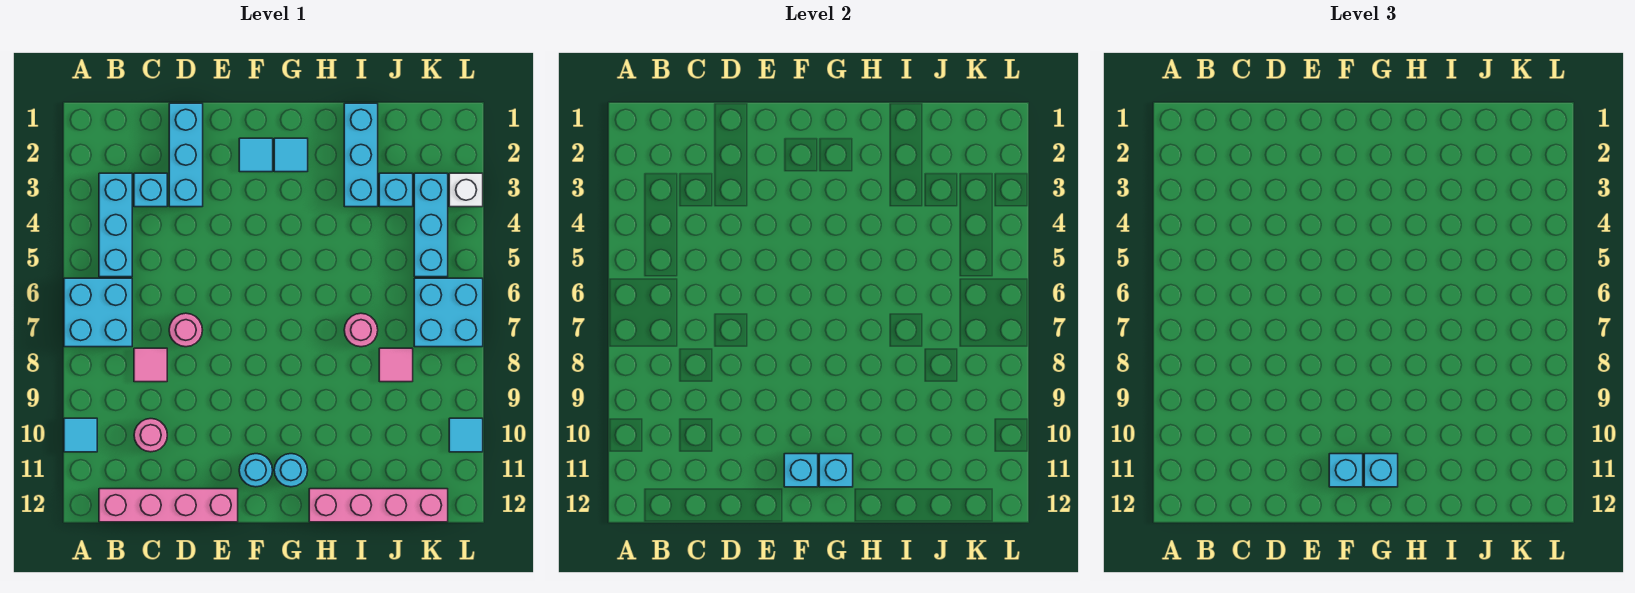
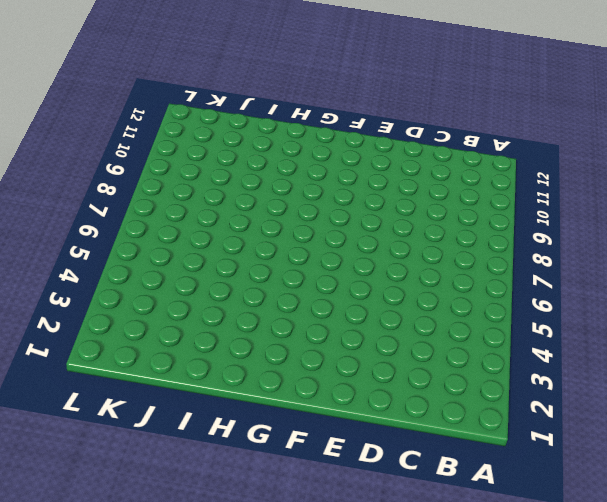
none -> cyan brick A6:B7 level 1
none -> cyan tile A10 level 1
none -> cyan brick B3:B5 level 1

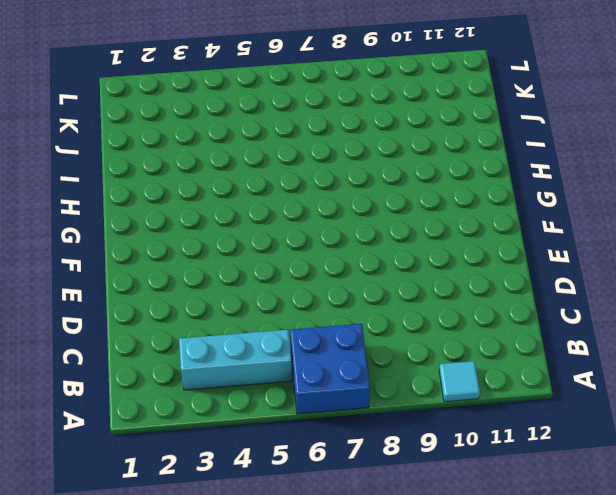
blue brick A6:B7 level 1 -> cyan brick A6:B7 level 1
none -> pink brick B12:E12 level 1
none -> cyan brick C3 level 1
none -> pink tile C8 level 1

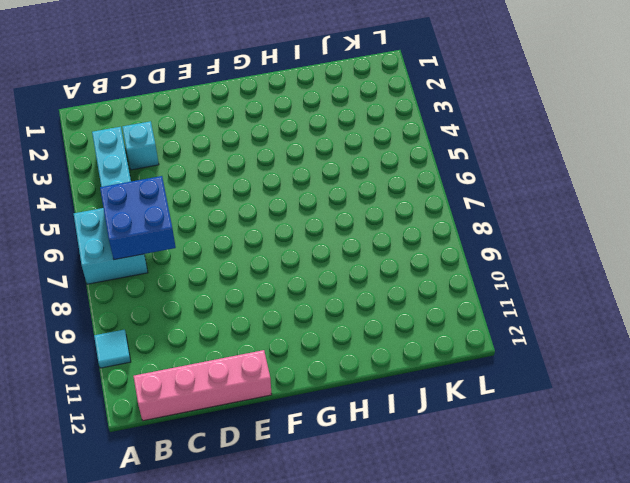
blue brick B6:C7 level 2 -> none
none -> pink tile C8 level 1
none -> pink round brick C10 level 1
none -> cyan brick D1:D3 level 1

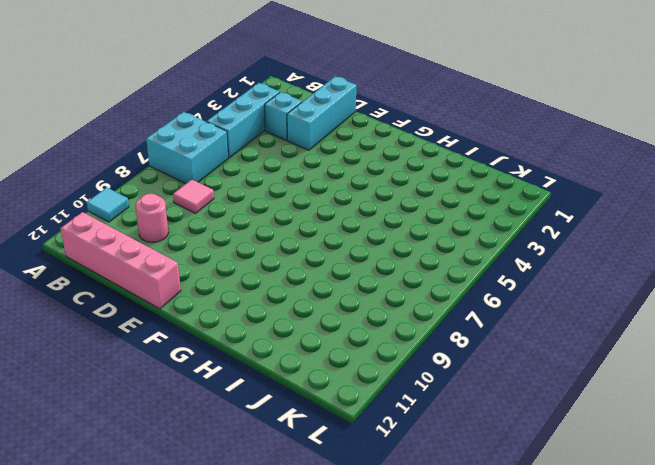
none -> pink round brick D7 level 1
none -> cyan tile F2 level 1
none -> cyan round brick F11 level 1

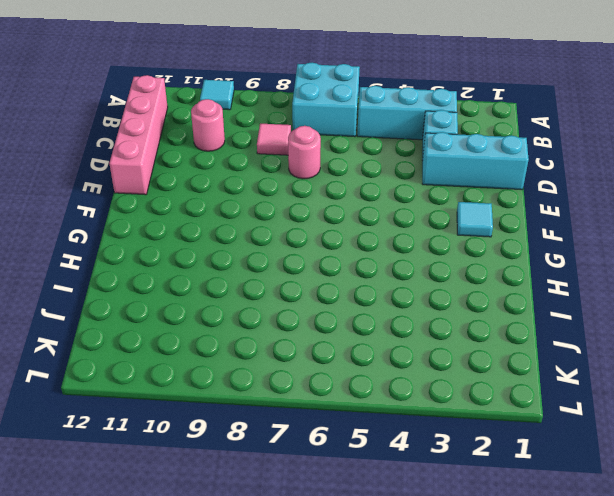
none -> cyan round brick F11 level 1
none -> cyan tile G2 level 1
none -> cyan round brick G11 level 1

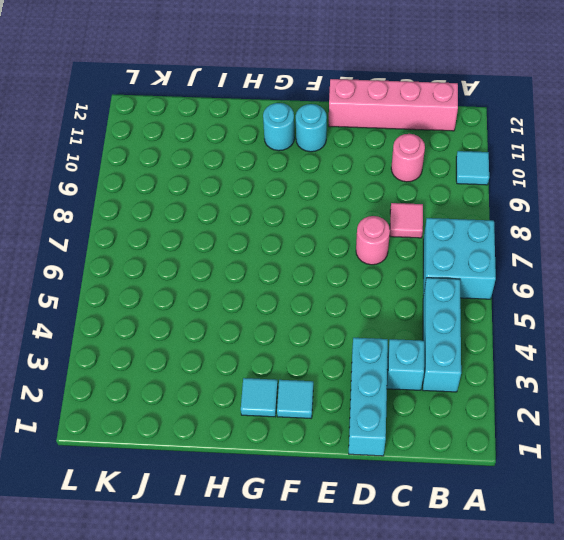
none -> pink brick H12:K12 level 1
none -> cyan brick I1:I3 level 1
none -> pink round brick I7 level 1

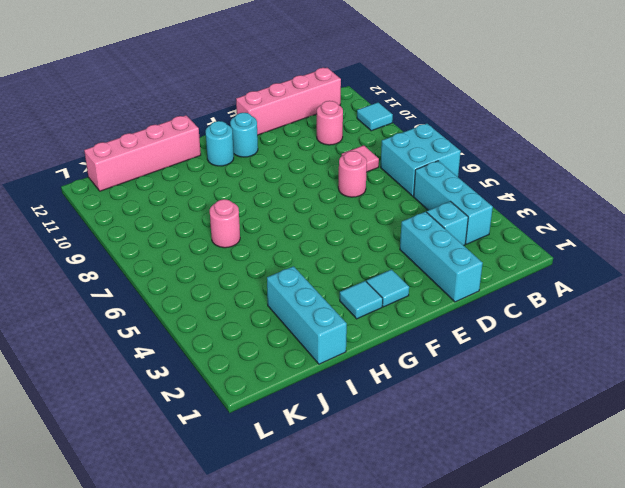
none -> cyan brick J3 level 1
none -> pink tile J8 level 1
none -> cyan brick K3:K5 level 1

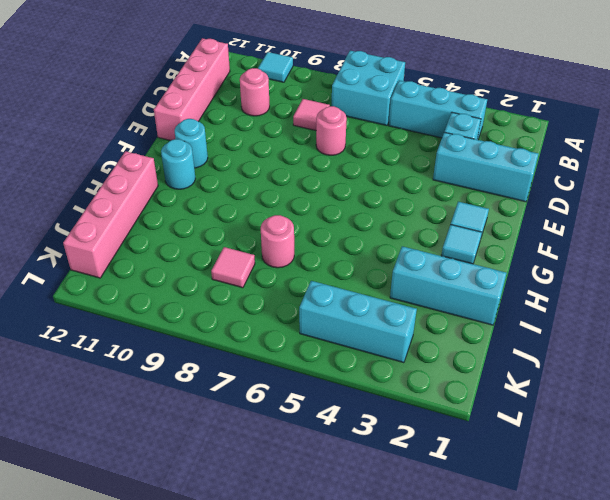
none -> cyan brick J3 level 1
none -> cyan brick K6:L7 level 1
none -> white brick L3 level 1

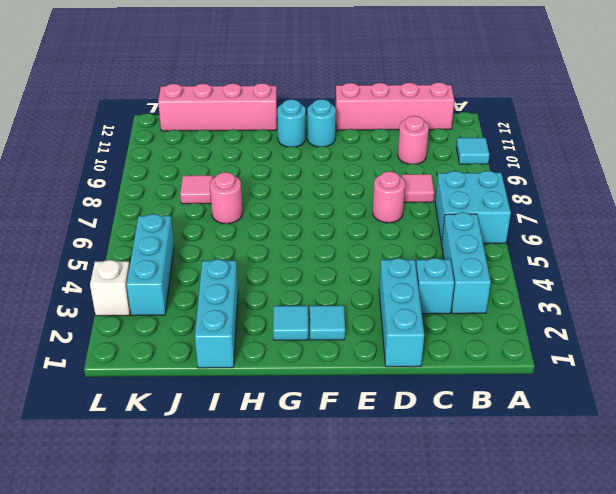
none -> cyan brick J3 level 1
none -> cyan brick K6:L7 level 1
none -> cyan tile L10 level 1

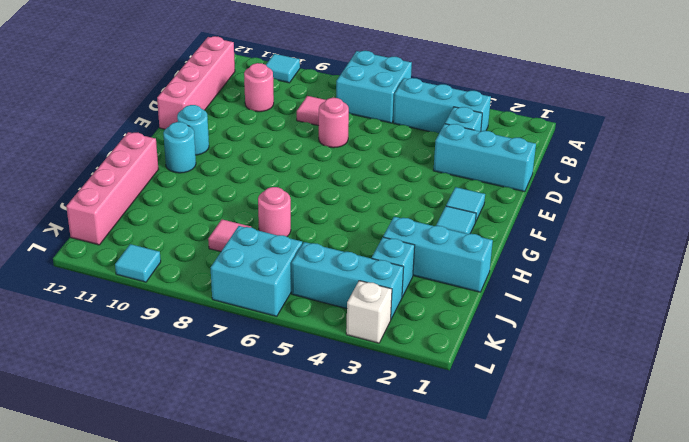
none -> cyan brick F11 level 2
none -> cyan brick G11 level 2
none -> cyan brick F11 level 3

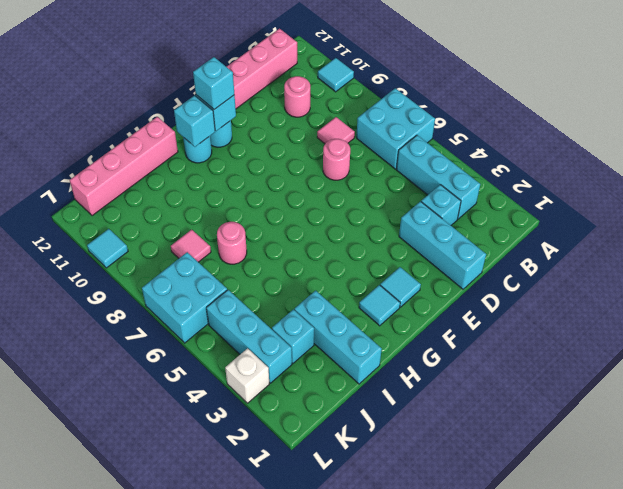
none -> cyan brick G11 level 3

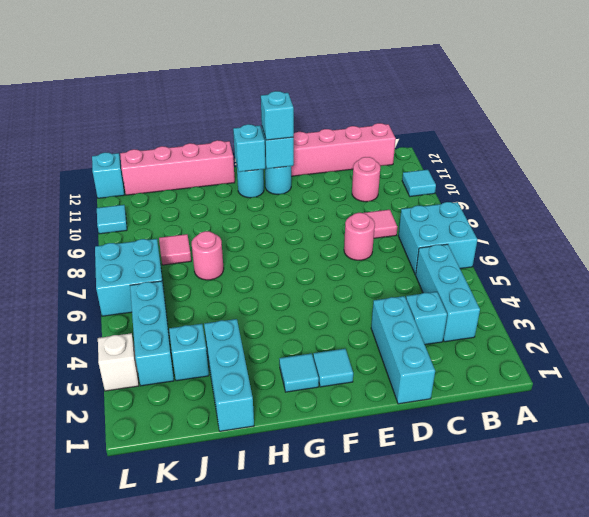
cyan brick L12 level 1 -> cyan brick G11 level 3

